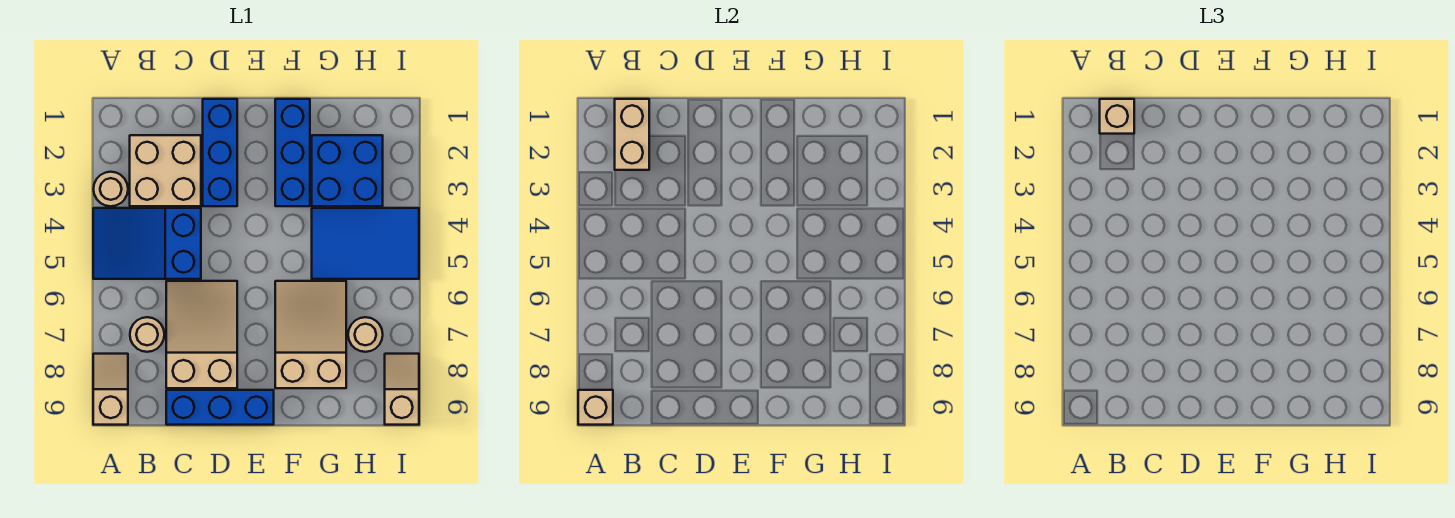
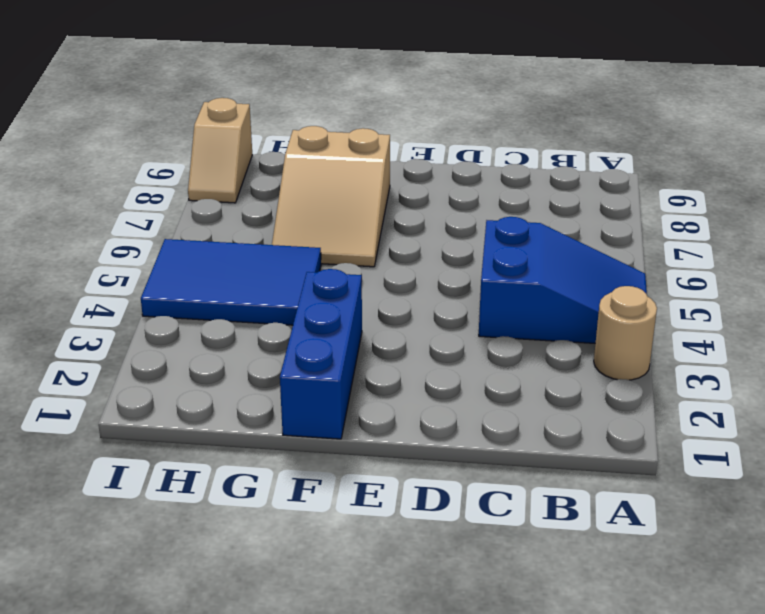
none -> tan slope A8:A9 level 1 top 9
none -> tan brick B2:C3 level 1
none -> tan round brick B7 level 1

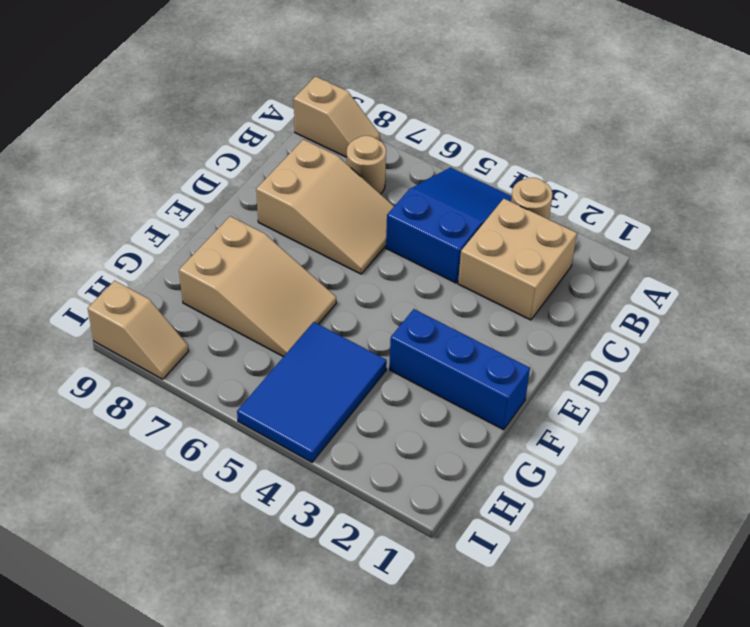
none -> blue brick C9:E9 level 1
none -> blue brick D1:D3 level 1
none -> blue brick G2:H3 level 1

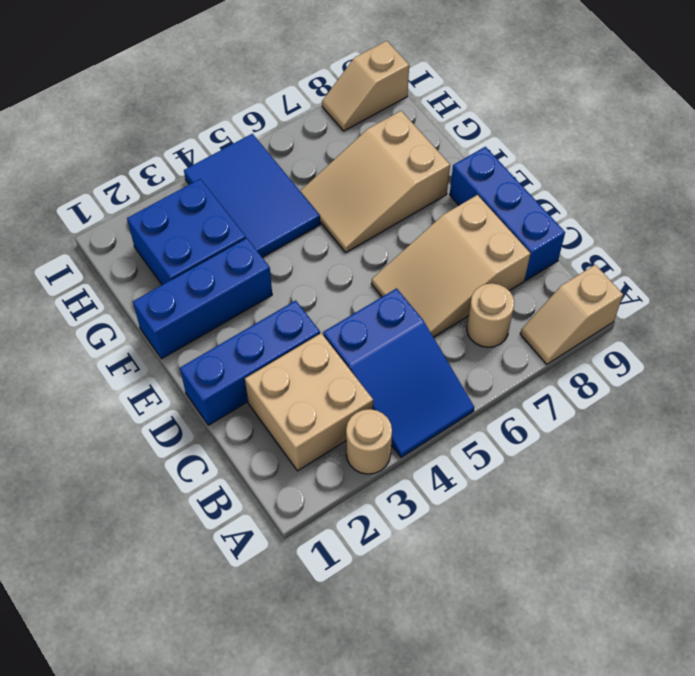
none -> tan round brick H7 level 1
none -> tan brick A9 level 2
none -> tan brick B1:B2 level 2

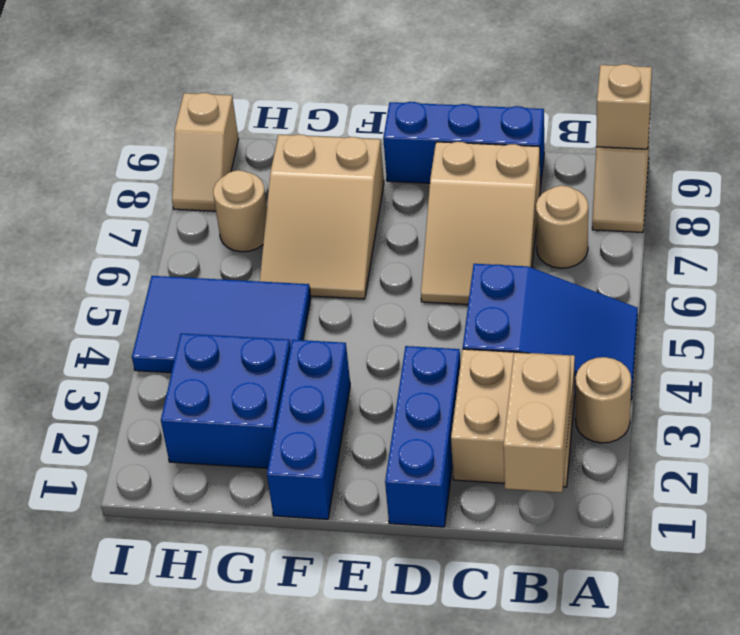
none -> tan brick B1 level 3

